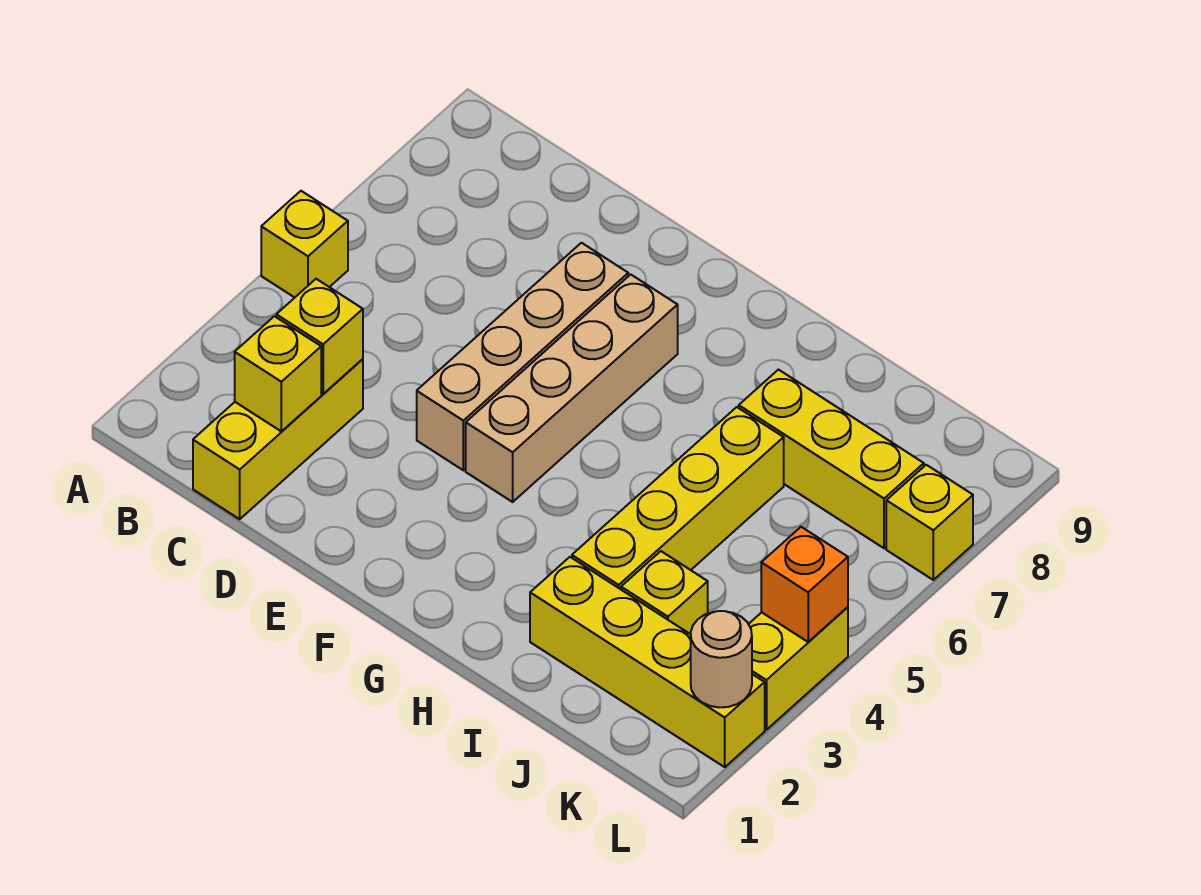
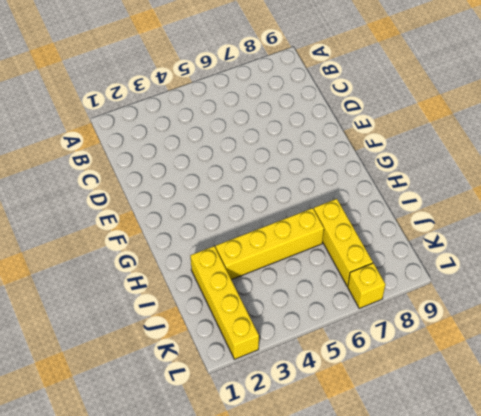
none -> yellow brick A5 level 1
none -> yellow brick C1:C3 level 1
none -> tan brick E4:E7 level 1

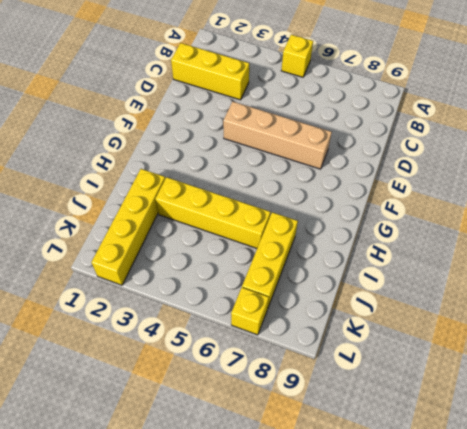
none -> tan brick F4:F7 level 1
none -> yellow brick J3 level 1
none -> yellow brick L3:L4 level 1

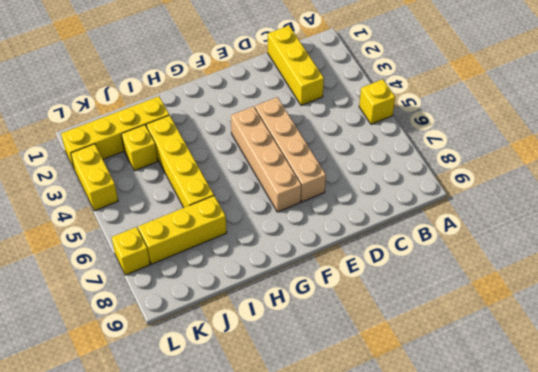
none -> yellow brick C2 level 2
none -> yellow brick C3 level 2
none -> tan round brick L2 level 2

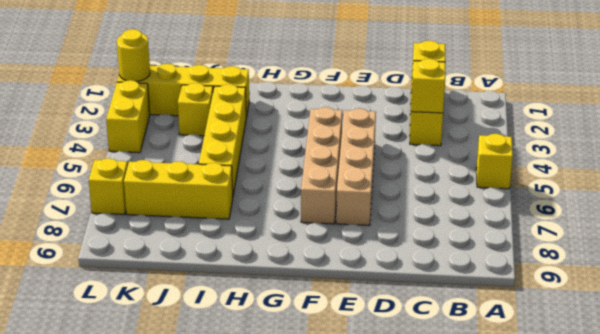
yellow round brick L2 level 2 -> tan round brick L2 level 2
none -> orange brick L4 level 2

